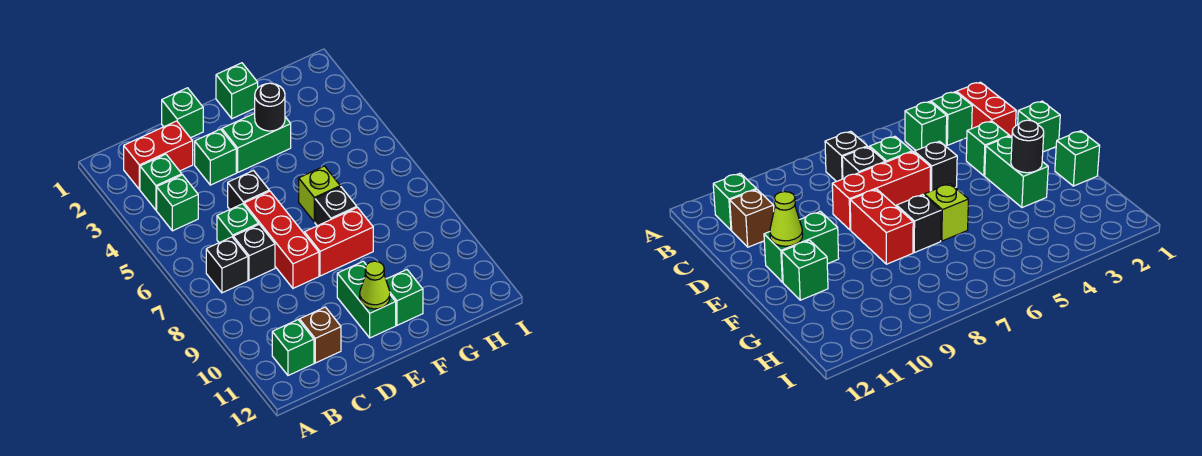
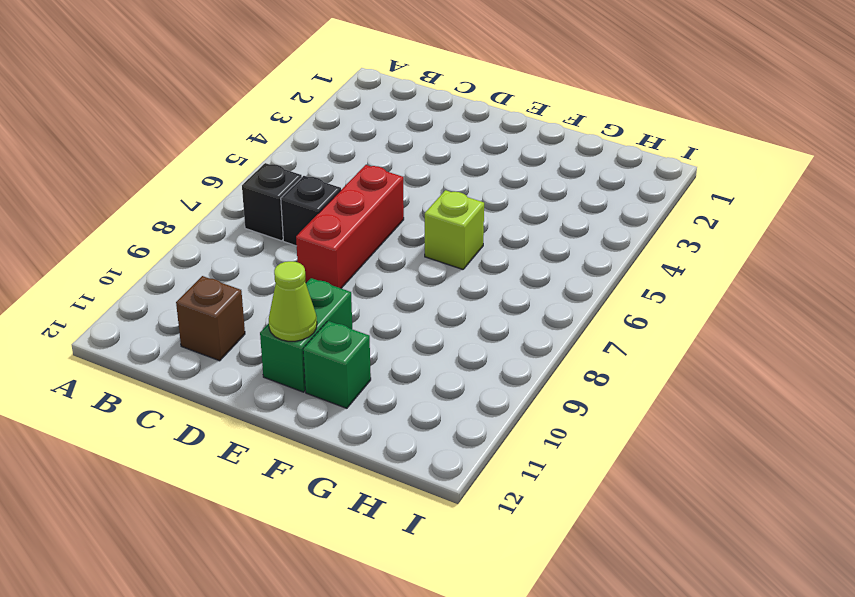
none -> red brick B2:C2 level 1
none -> green brick B3 level 1
none -> green brick B4 level 1

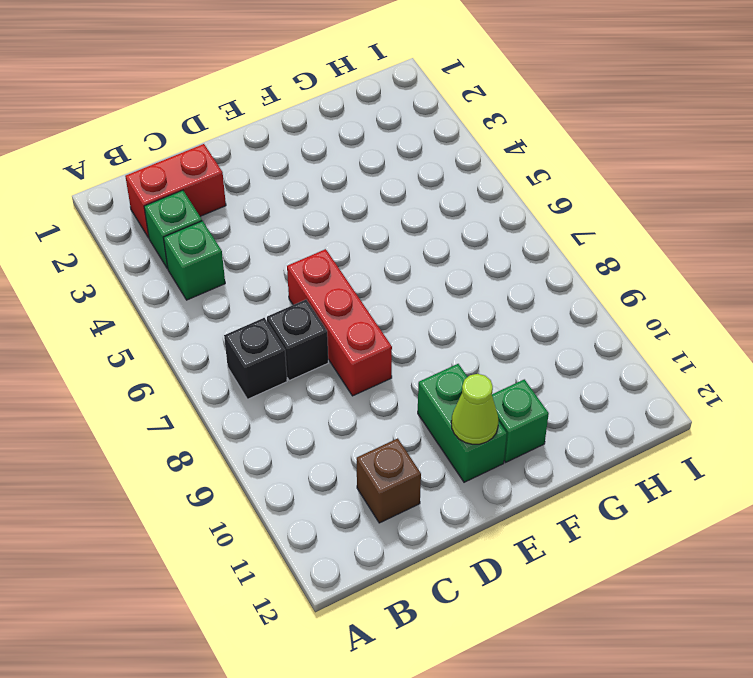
none -> green brick B11 level 1
none -> green brick C6 level 1
none -> green brick D1 level 1

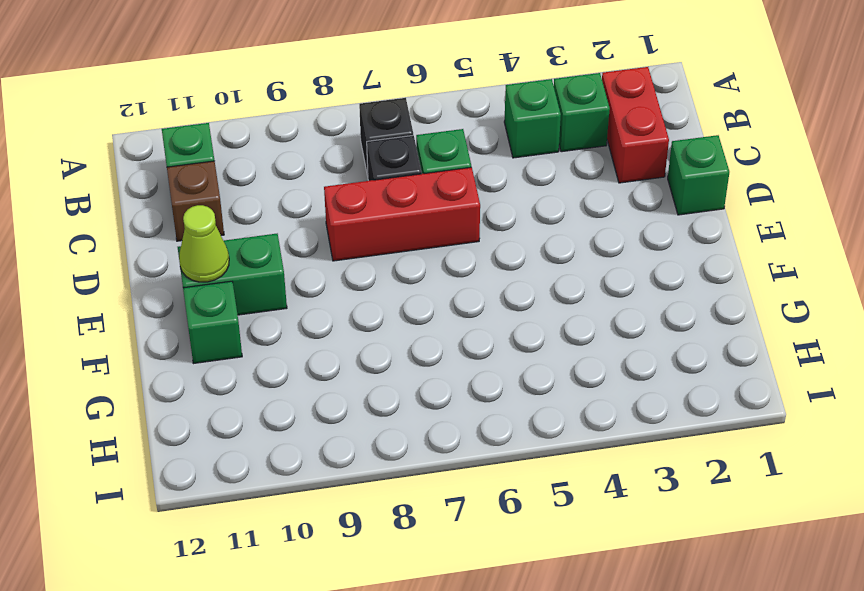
none -> green brick D3 level 1
none -> black brick D5 level 1
none -> green brick E3:F3 level 1

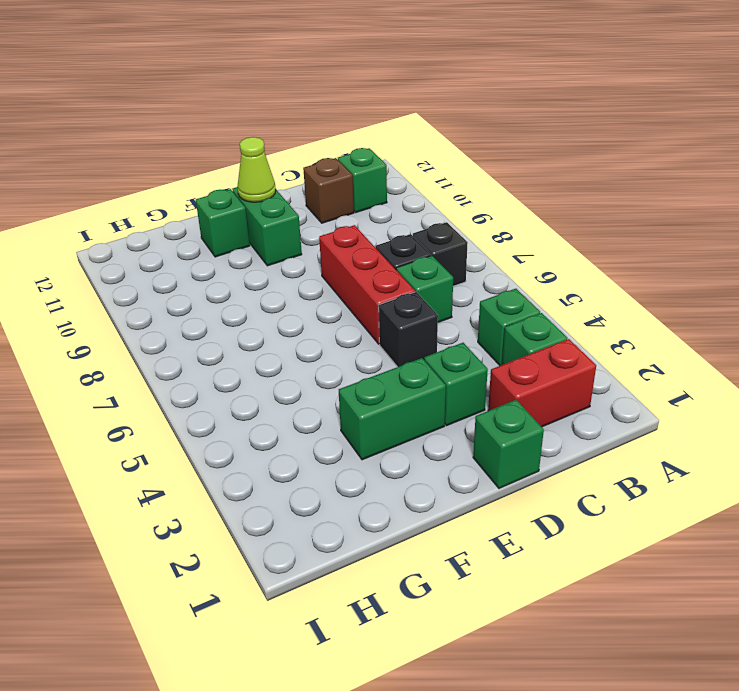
none -> red brick E8:F8 level 1
none -> green brick F1 level 1
none -> lime brick F6 level 1

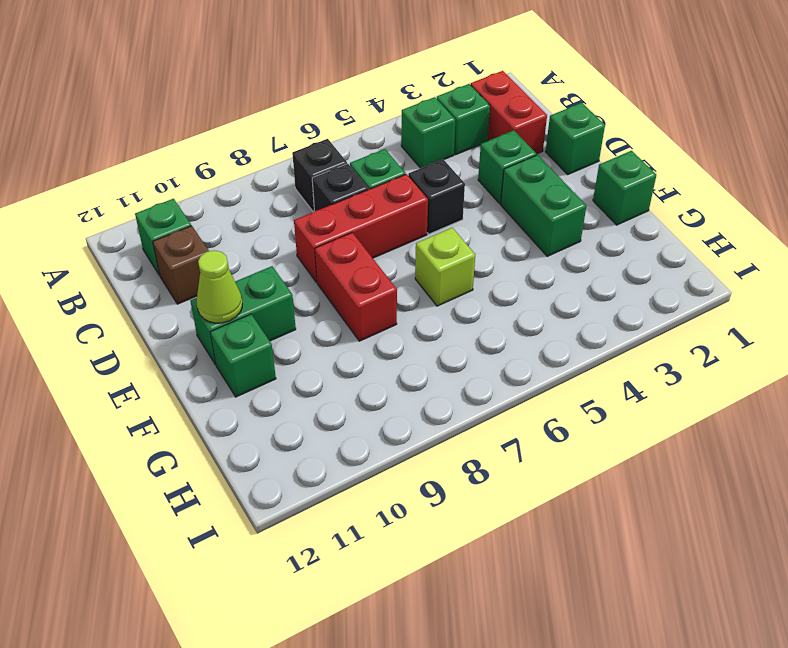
none -> black brick F7 level 1
none -> black round brick F3 level 2

